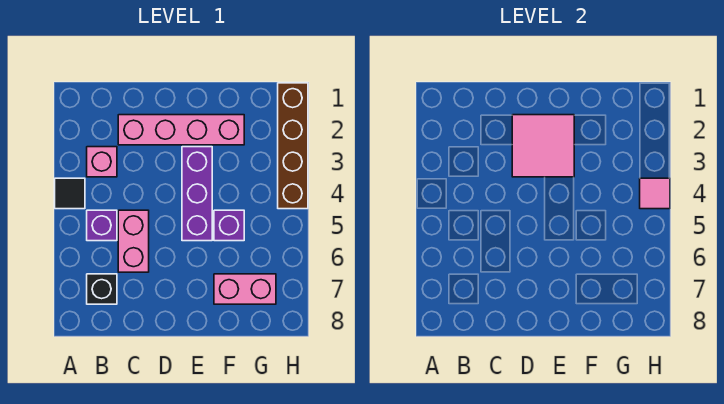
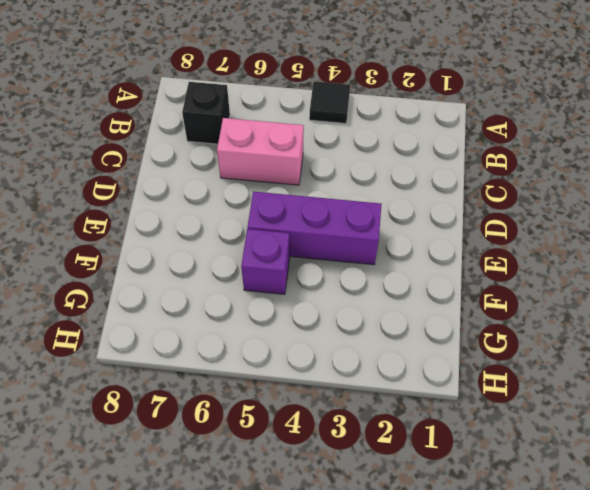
none -> pink brick B3 level 1
none -> purple brick B5 level 1
none -> pink brick C2:F2 level 1

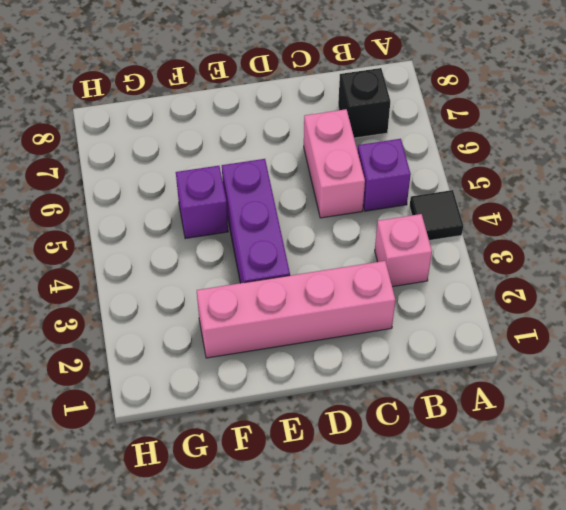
none -> pink brick F7:G7 level 1
none -> brown brick H1:H4 level 1
none -> pink tile D2:E3 level 2

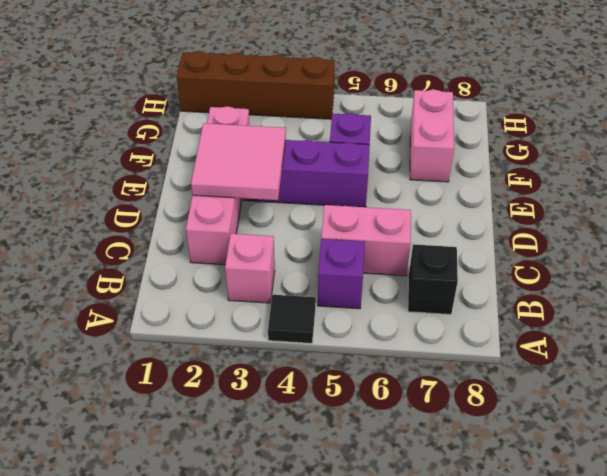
none -> pink tile H4 level 2

